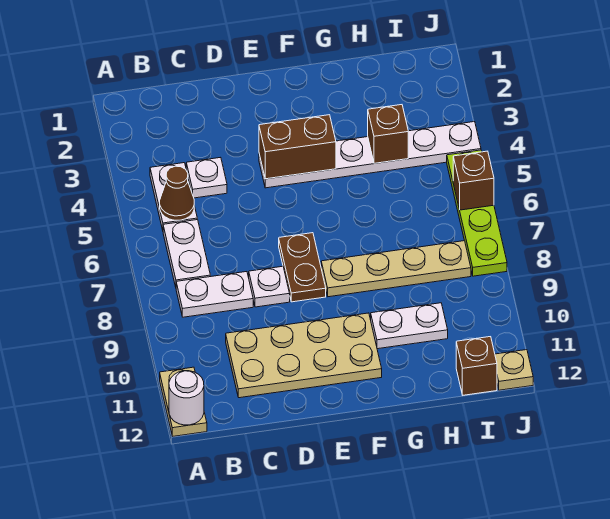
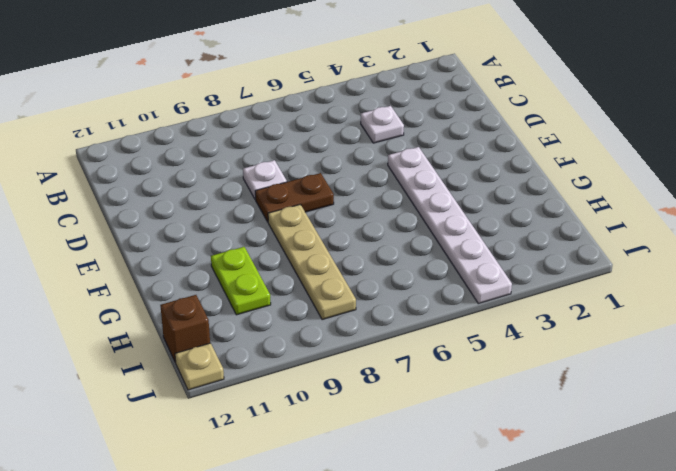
lime plate G10:H10 level 1 -> white plate G10:H10 level 1
none -> tan plate A11:A12 level 1
none -> white plate B4:B5 level 1
none -> white plate B6:B7 level 1

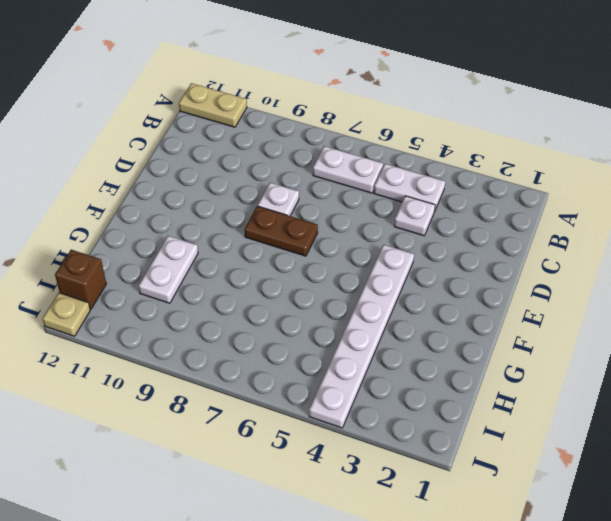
none -> white plate B8:C8 level 1
none -> tan plate C10:F11 level 1
none -> tan plate F8:I8 level 1

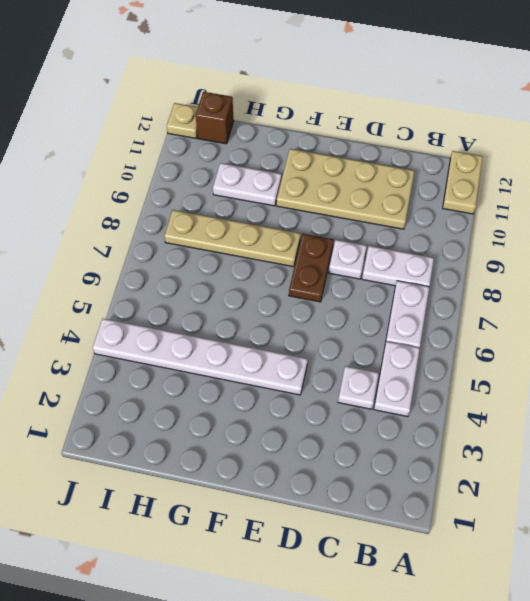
none -> lime plate J5:J8 level 1
none -> white round brick A12 level 2
none -> brown cone B5 level 2

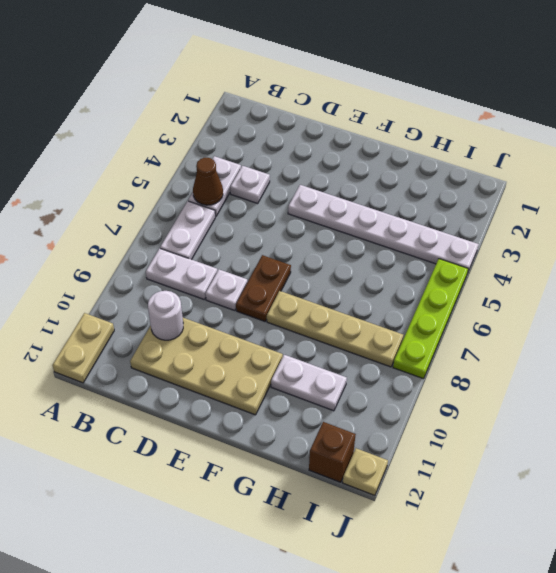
white round brick C10 level 2 -> white round brick A12 level 2
none -> brown brick E4:F4 level 2
none -> brown brick H4 level 2
none -> brown brick J6 level 2

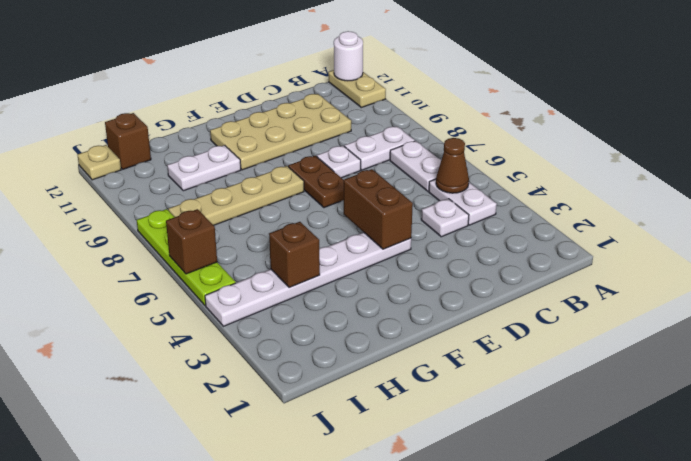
brown brick E4:E5 level 2 -> brown brick E4:F4 level 2

